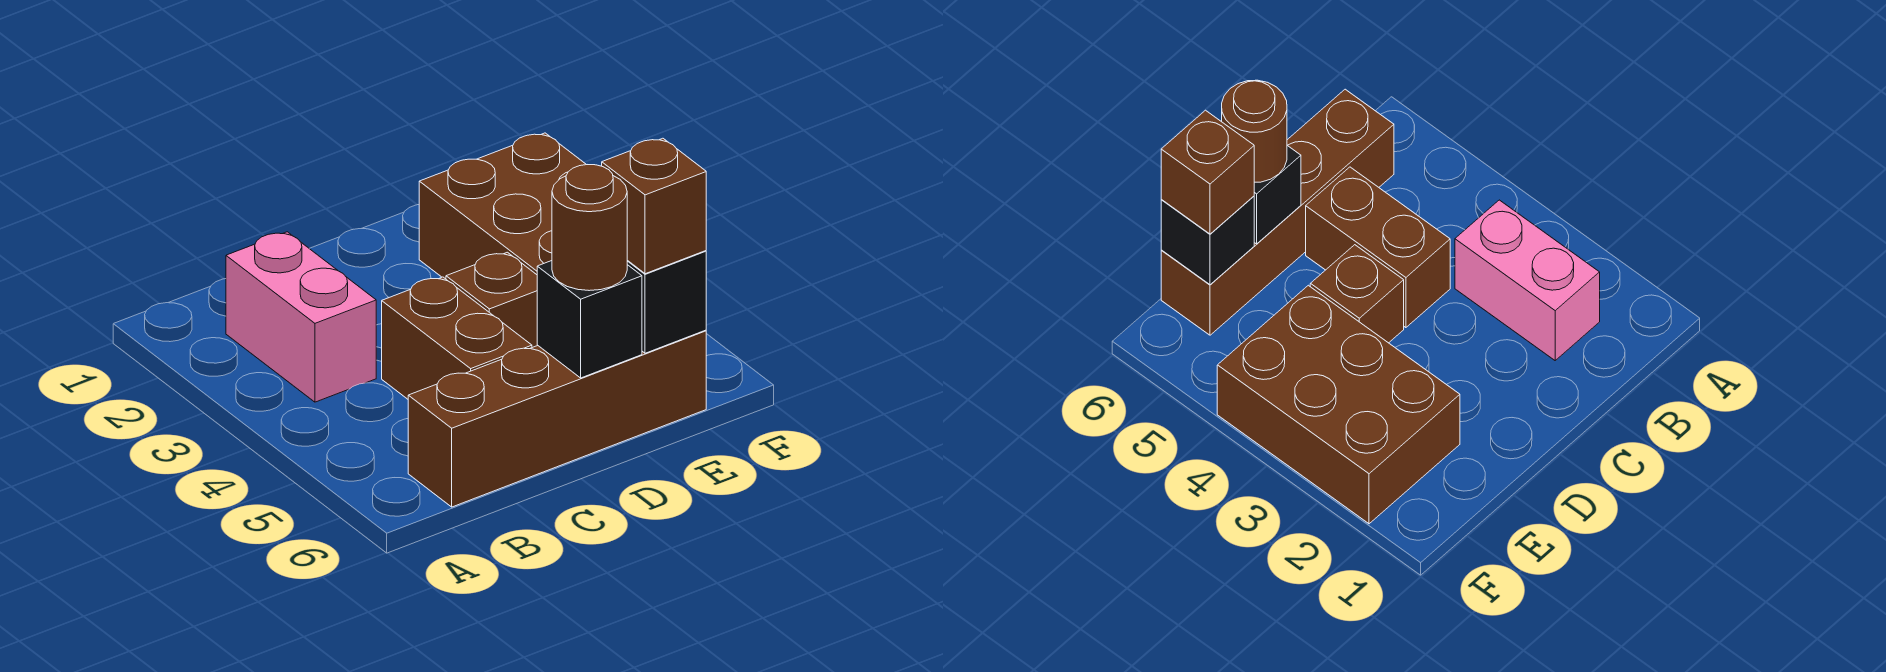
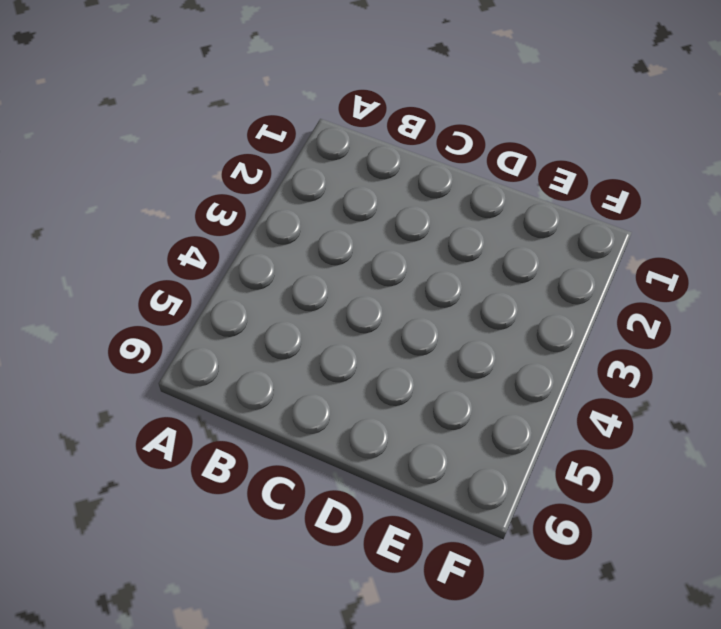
none -> pink brick B2:B3 level 1
none -> brown brick B6:E6 level 1

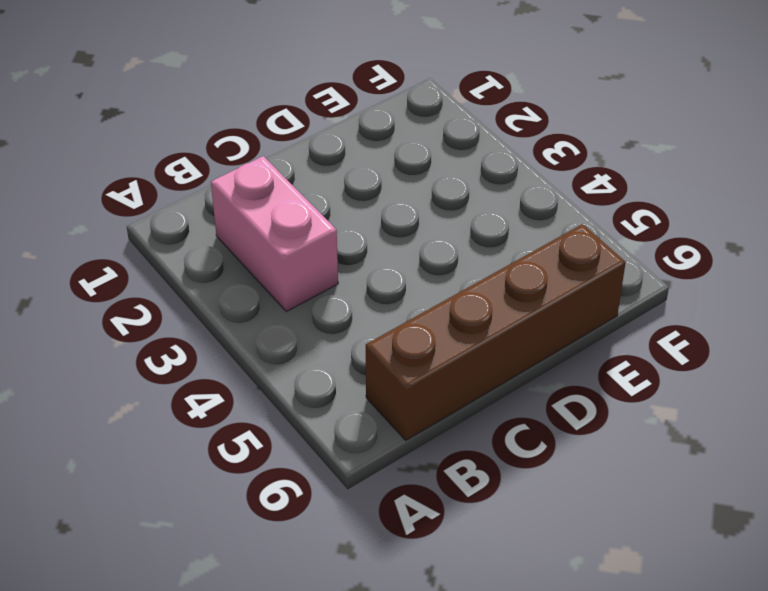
none -> brown brick C4:C5 level 1
none -> brown brick D4 level 1

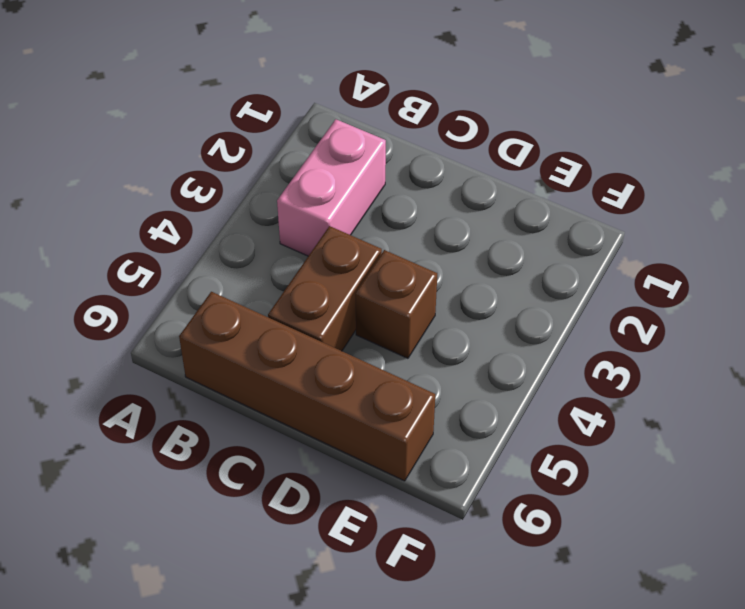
none -> brown brick E2:F4 level 1
none -> black brick D6 level 2

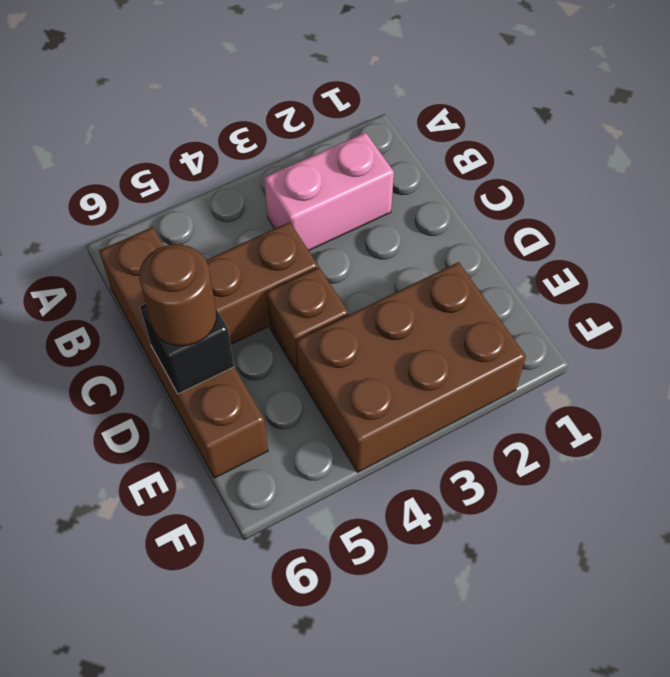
none -> black brick E6 level 2
none -> brown brick E6 level 3

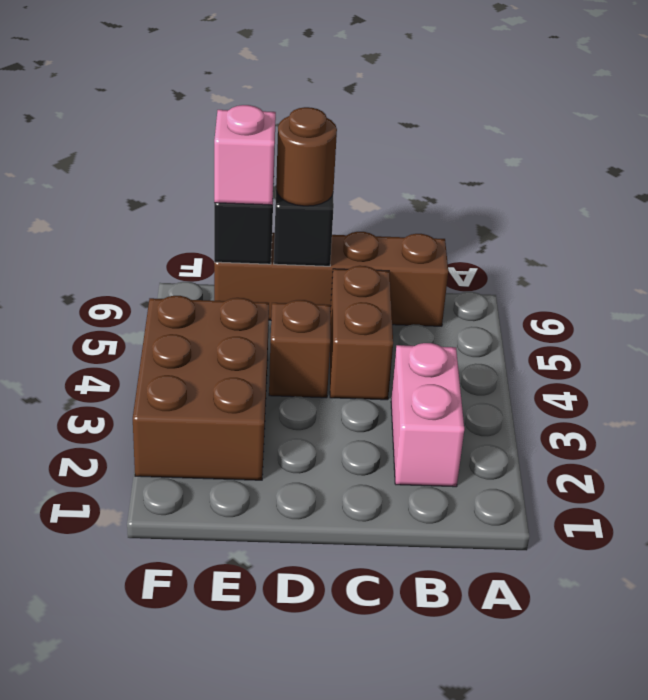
pink brick E6 level 3 -> brown brick E6 level 3

